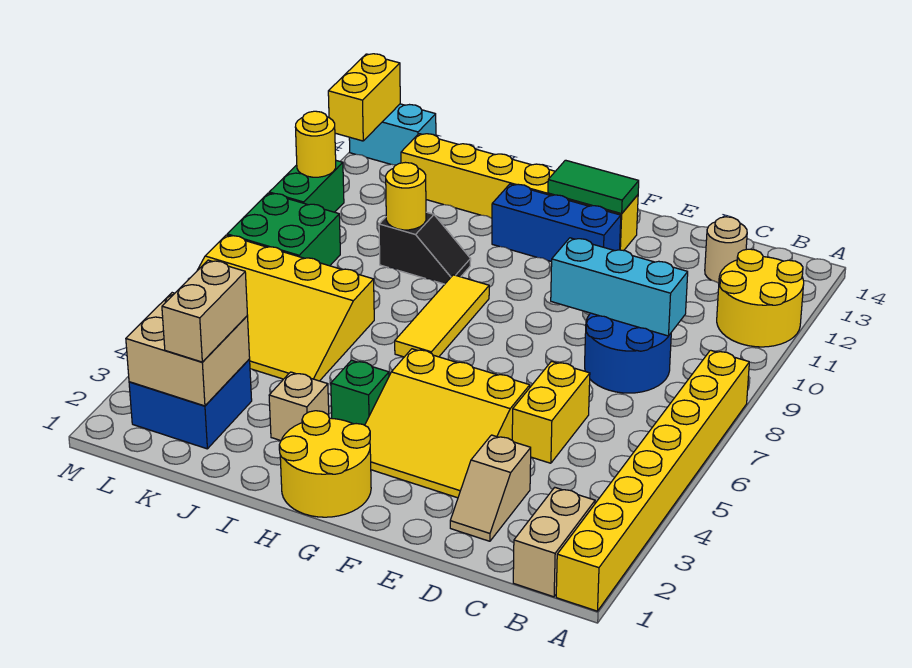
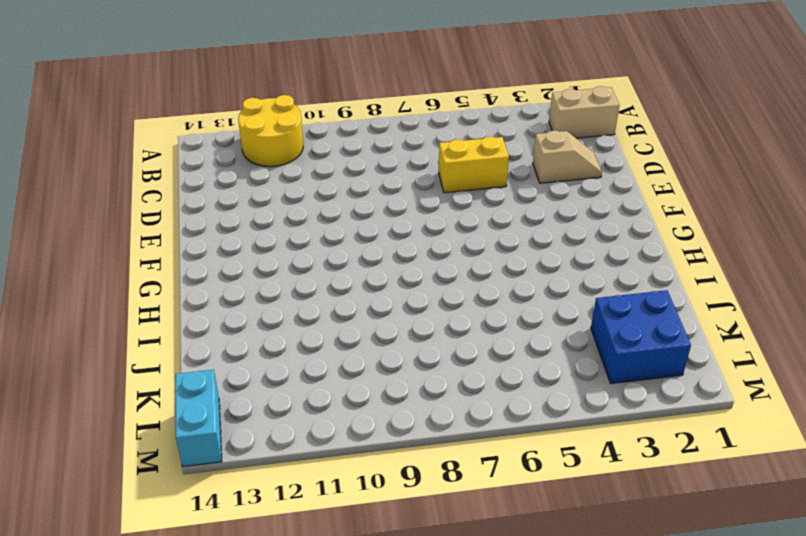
none -> yellow brick A1:A8 level 1
none -> blue round brick C8:D9 level 1
none -> tan round brick C13 level 1

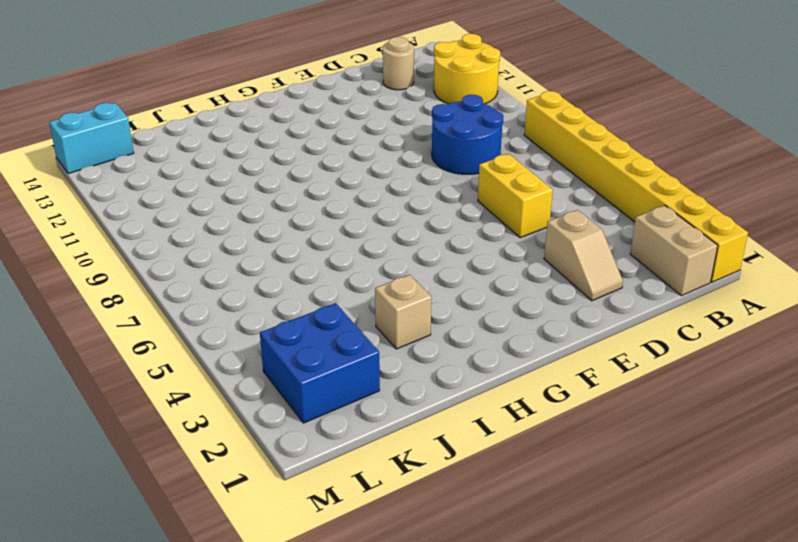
none -> yellow slope E3:G5 level 1 top 5
none -> blue brick F12:H12 level 1
none -> yellow brick F13:K13 level 1

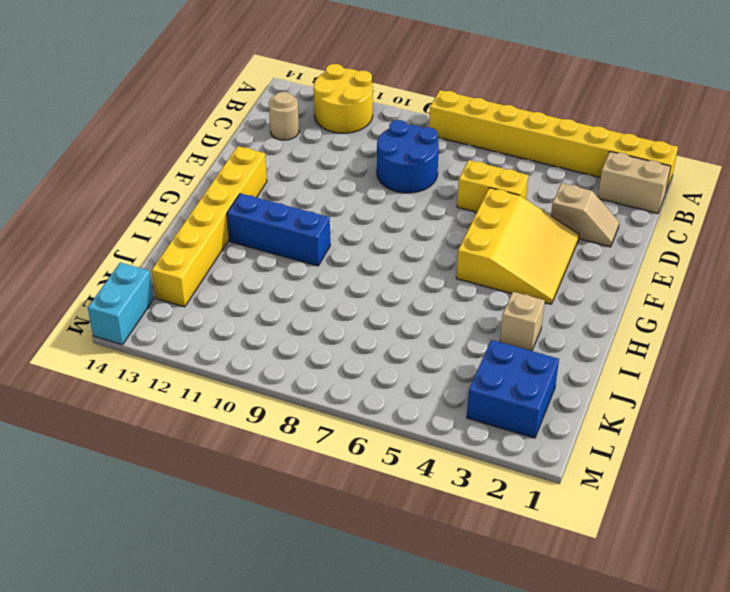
blue brick H10:H12 level 1 -> blue brick F12:H12 level 1
none -> yellow round brick G1:H2 level 1
none -> green brick H4 level 1
none -> yellow tile H7:H9 level 1

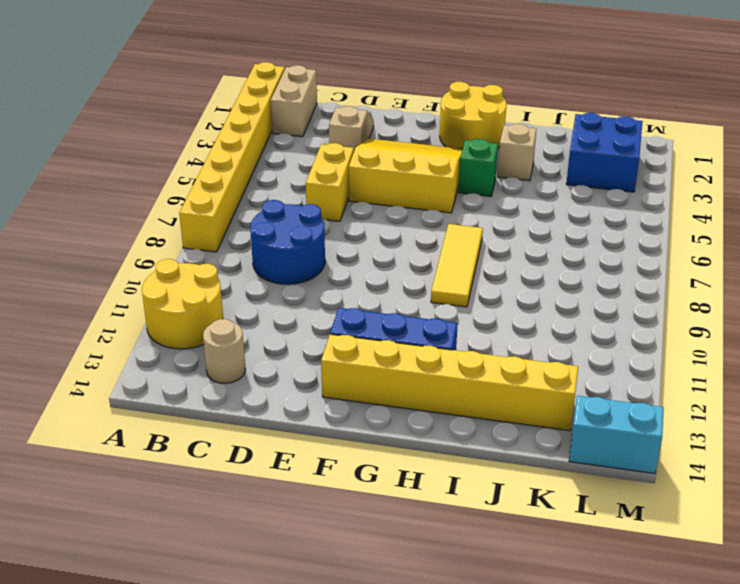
none -> black slope I10:J10 level 1 top J
none -> yellow slope J5:M7 level 1 top 7
none -> green brick L8:M9 level 1

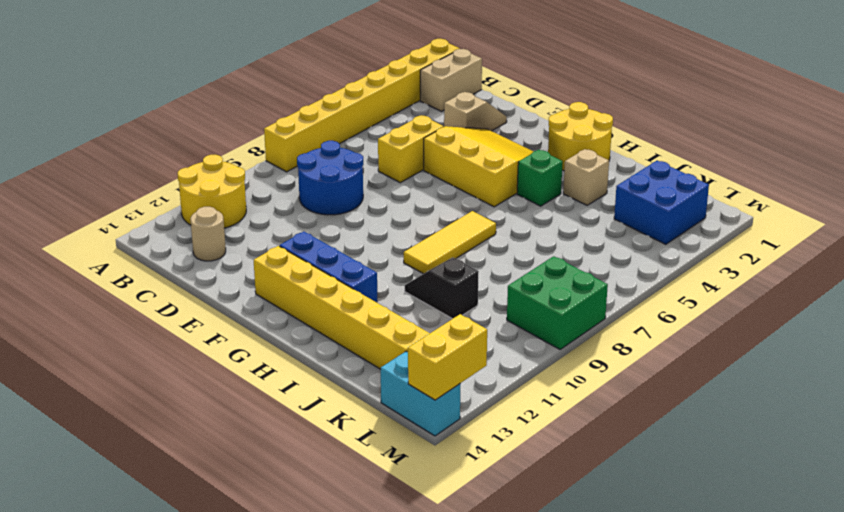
none -> yellow slope J5:M7 level 1 top 7
none -> green brick M10:M11 level 1
none -> cyan brick C9:E9 level 2

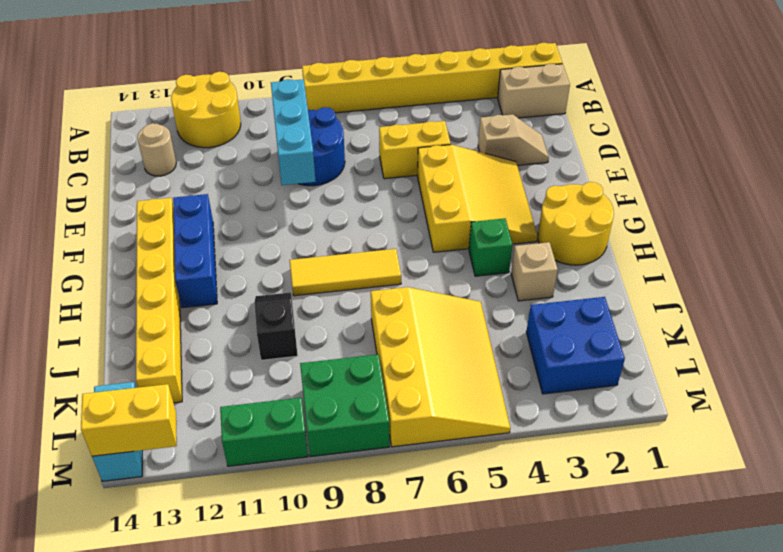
none -> green tile F13:G13 level 2
none -> yellow round brick J10 level 2
none -> tan brick K2:L3 level 2

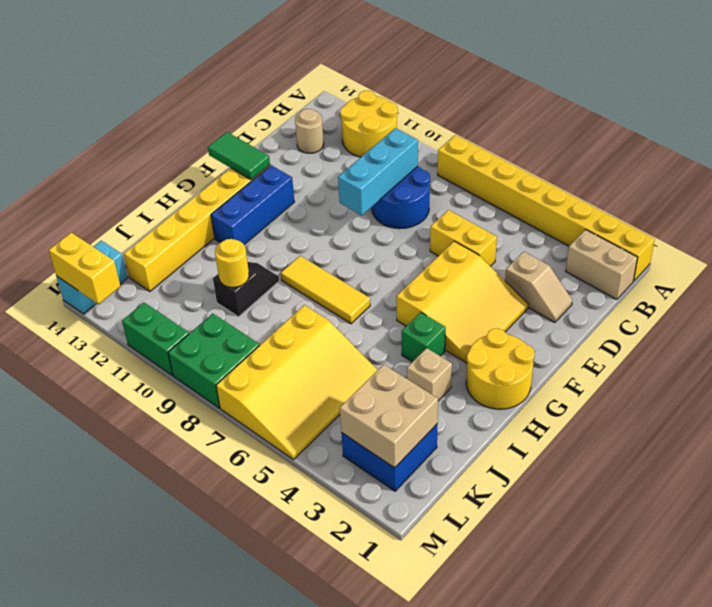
green tile F13:F14 level 2 -> green tile F13:G13 level 2
none -> yellow round brick M11 level 2
none -> tan brick K2:K3 level 3

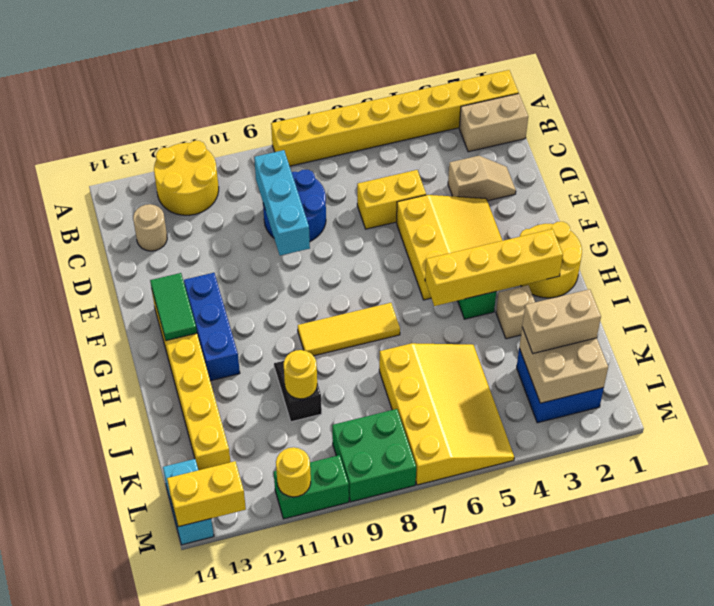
yellow brick H2:H5 level 2 -> none

